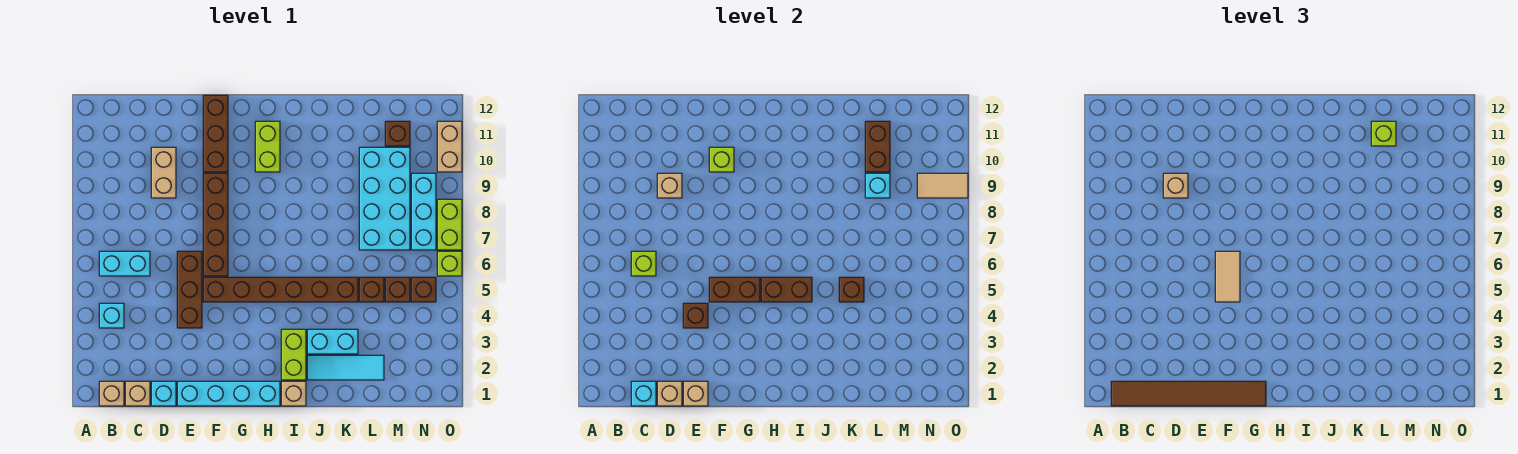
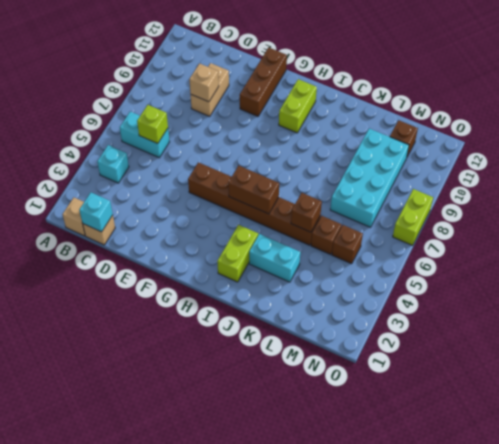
none -> cyan brick D1 level 1
none -> cyan brick E1:H1 level 1
none -> brown brick E4:E6 level 1
none -> brown brick F6:F9 level 1

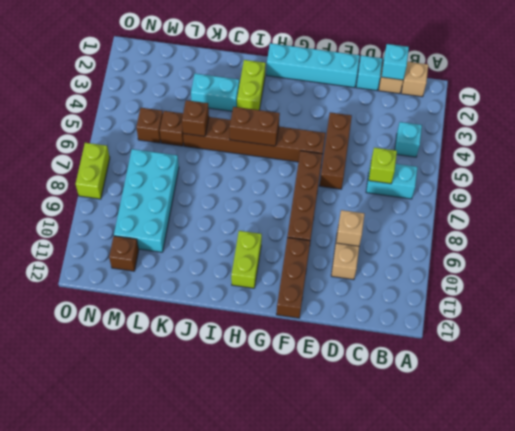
none -> tan brick I1 level 1
none -> cyan tile J2:L2 level 1
none -> brown brick N5 level 1
none -> cyan brick N7:N9 level 1

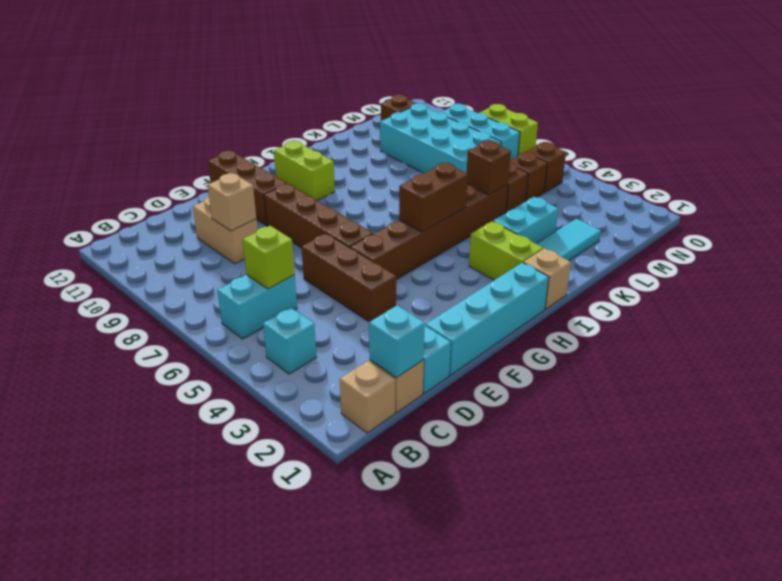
none -> lime brick O6 level 1
none -> tan brick O10:O11 level 1
none -> tan brick D1 level 2
none -> tan brick E1 level 2

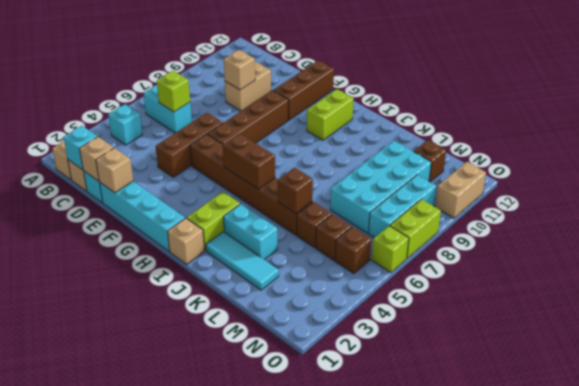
none -> brown brick E4 level 2
none -> brown brick F5:G5 level 2
none -> lime brick F10 level 2
none -> cyan brick L9 level 2

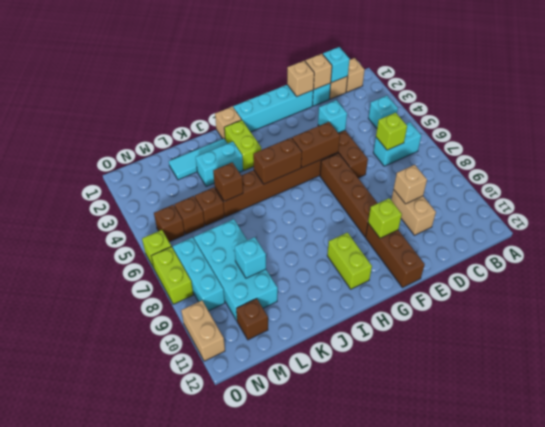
cyan brick E4 level 2 -> brown brick E4 level 2
none -> brown brick L10:L11 level 2
none -> tan tile N9:O9 level 2
none -> brown tile B1:G1 level 3
none -> tan brick D9 level 3

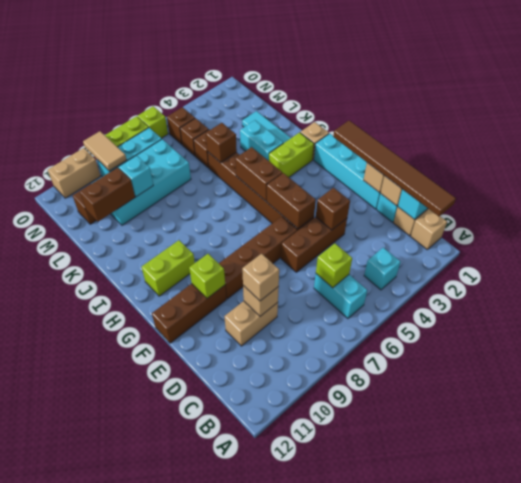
none -> tan tile F5:F6 level 3
none -> lime brick L11 level 3

